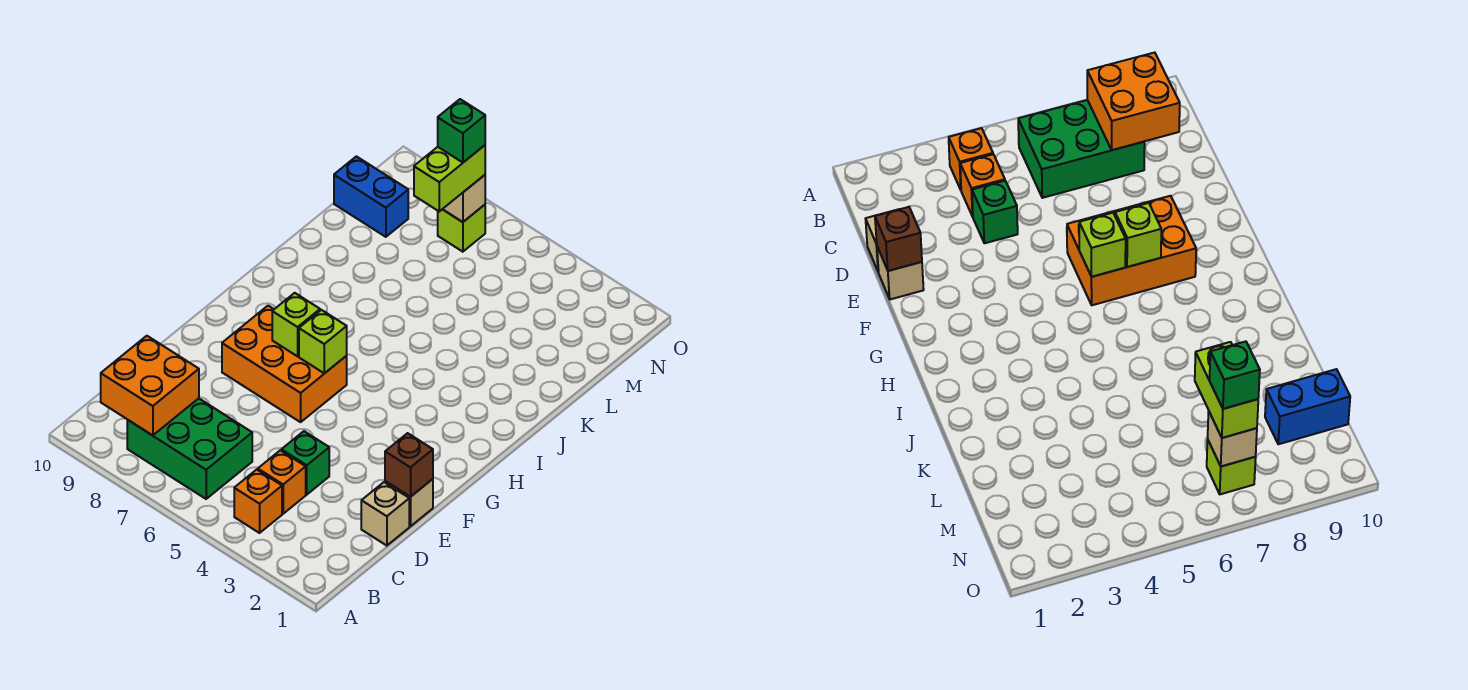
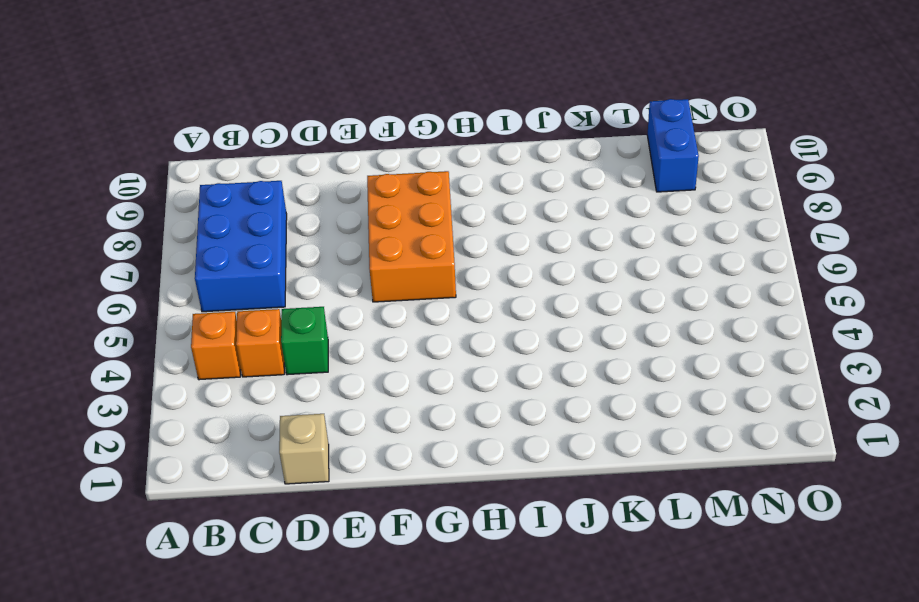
blue brick B6:C8 level 1 -> green brick B6:C8 level 1
none -> tan brick E1 level 1
none -> lime brick N7 level 1
none -> orange brick B8:C9 level 2

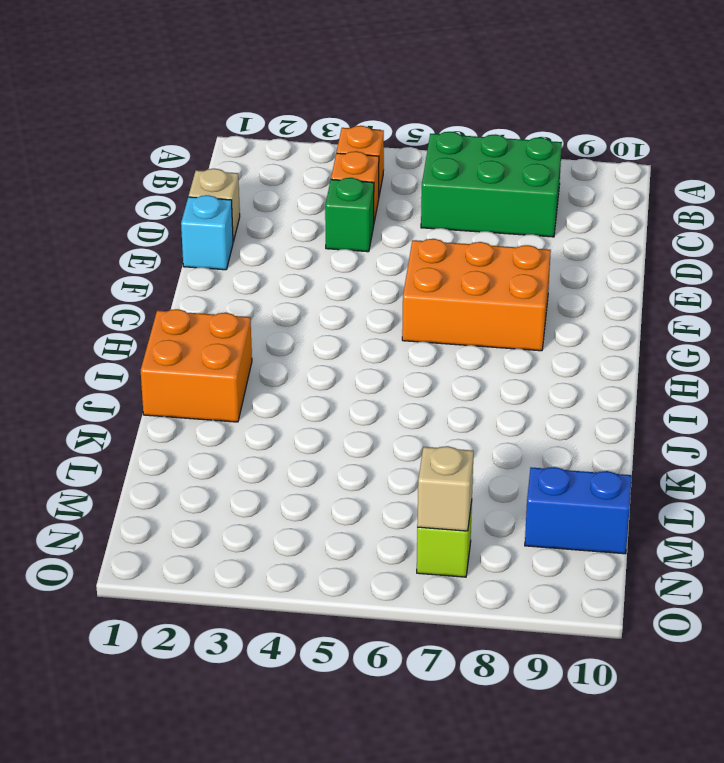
cyan brick E1 level 1 -> tan brick E1 level 1
orange brick I1:J2 level 1 -> orange brick B8:C9 level 2
none -> brown brick E1 level 2
none -> lime brick G6 level 2
none -> lime brick G7 level 2

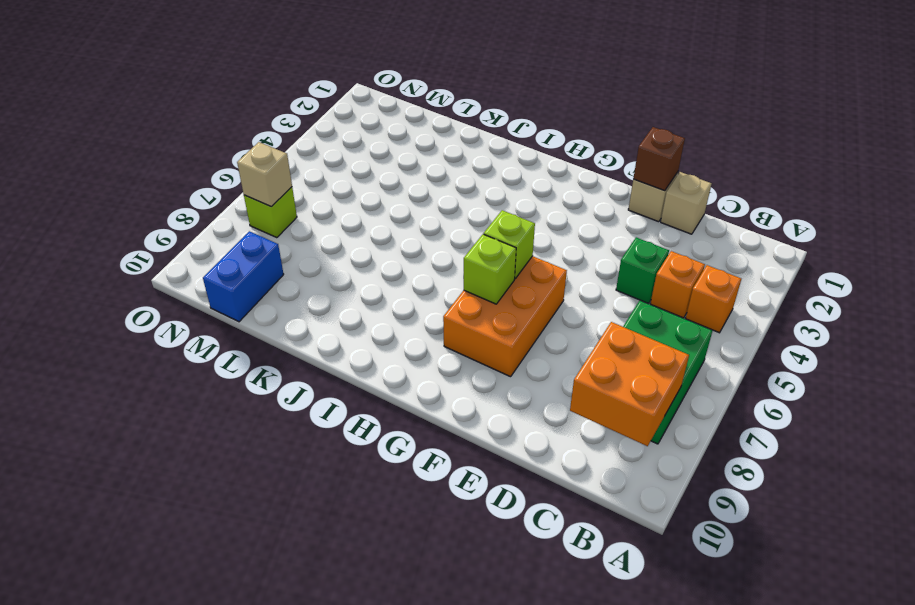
none -> lime brick M7:N7 level 3
none -> green brick N7 level 4

